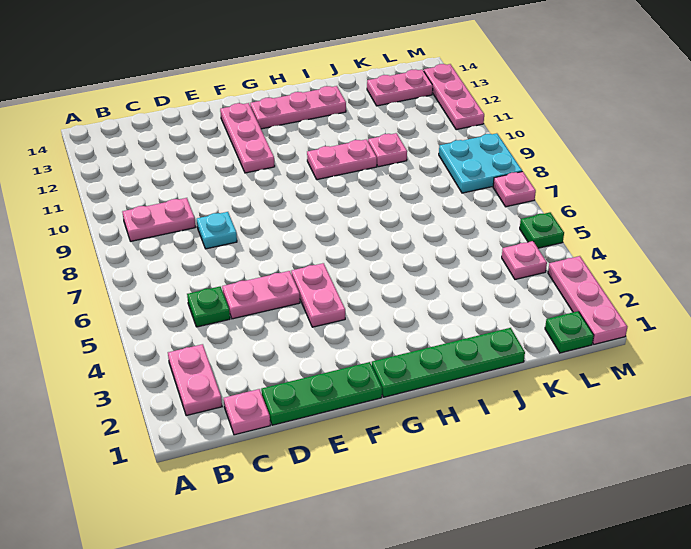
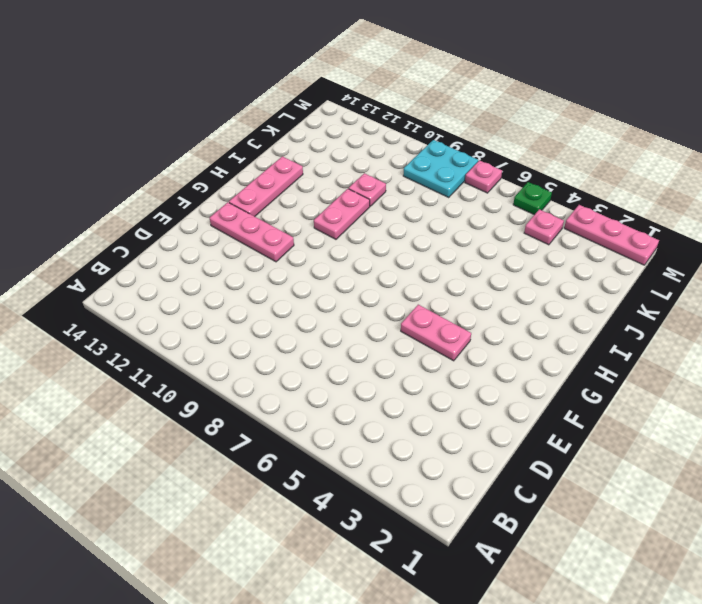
none -> pink plate B2:B3 level 1
none -> pink plate B9:C9 level 1
none -> pink plate C1 level 1

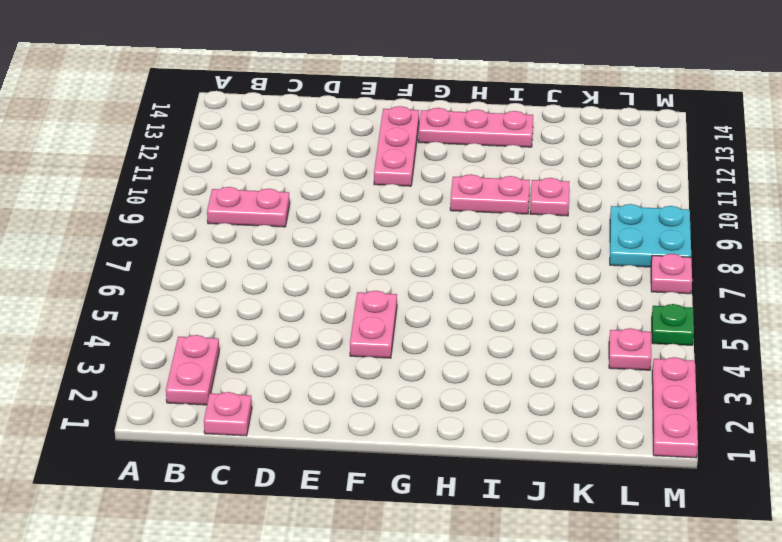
none -> green plate C5 level 1
none -> green plate D1:F1 level 1
none -> pink plate D5:E5 level 1

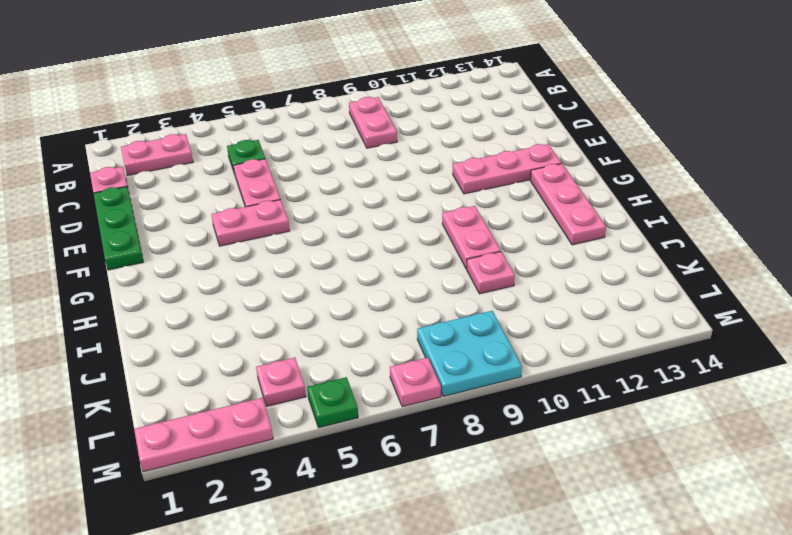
none -> cyan plate D8 level 1
none -> green plate G1:J1 level 1
none -> pink plate K13:L13 level 1

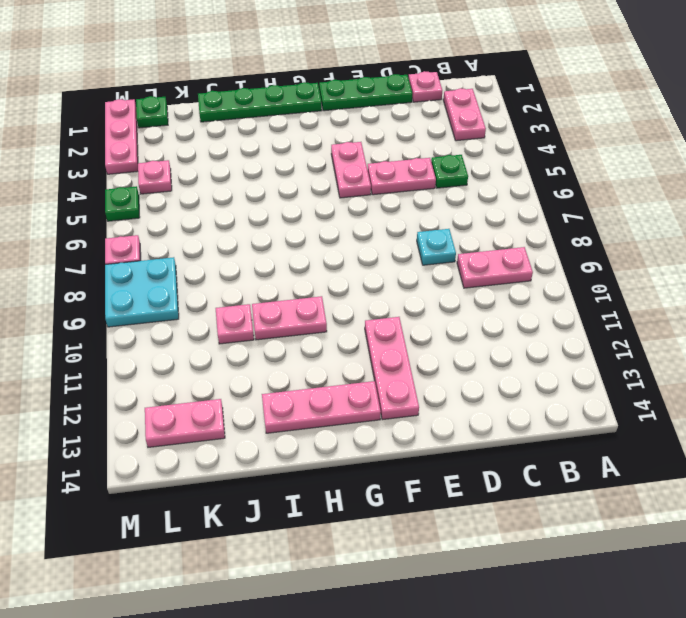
none -> pink plate M11:M13 level 1

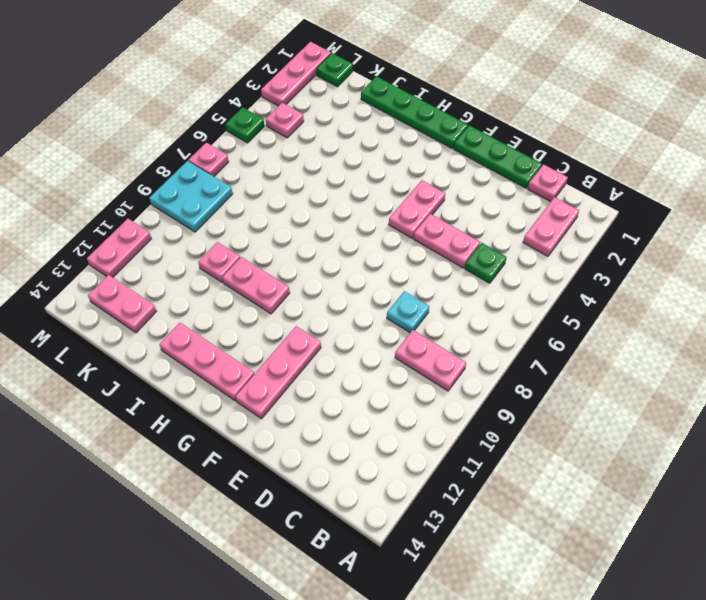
pink plate M11:M12 level 1 -> pink plate M11:M13 level 1

